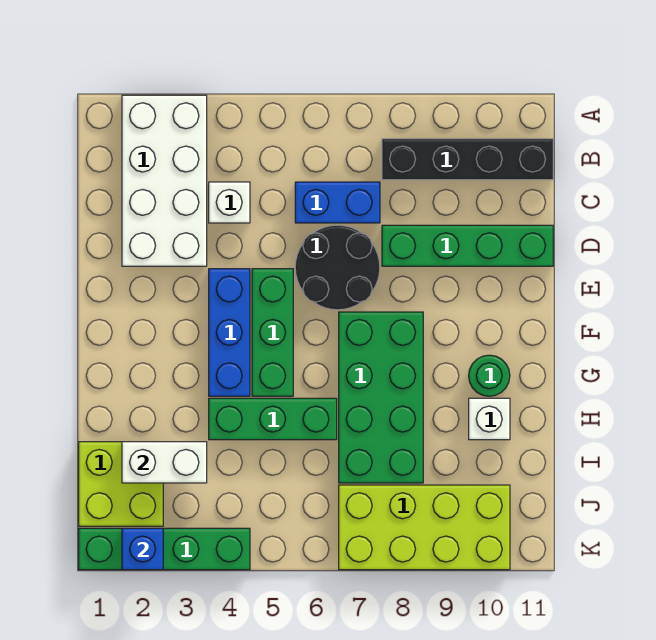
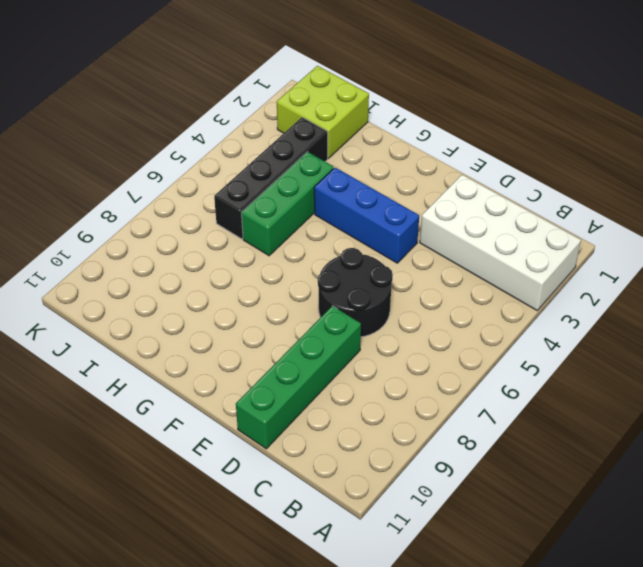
black brick I3:I6 level 1 -> black brick B8:B11 level 1
none -> white brick C4 level 1
none -> blue brick C6:C7 level 1
none -> green brick E5:G5 level 1

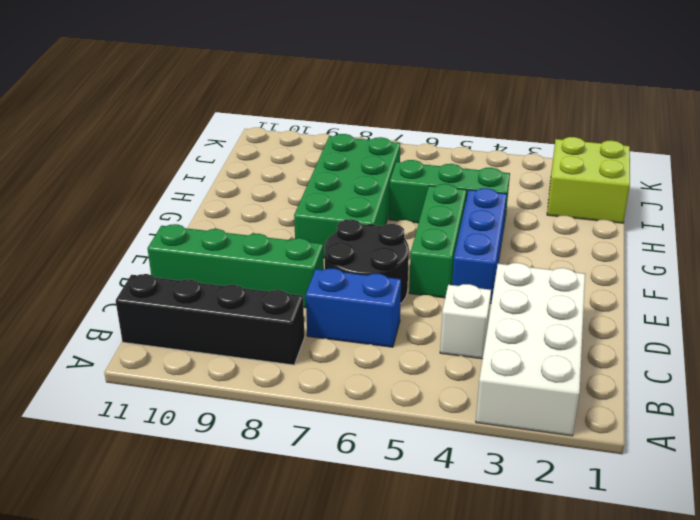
none -> green round brick G10 level 1
none -> white brick H10 level 1
none -> lime brick J7:K10 level 1

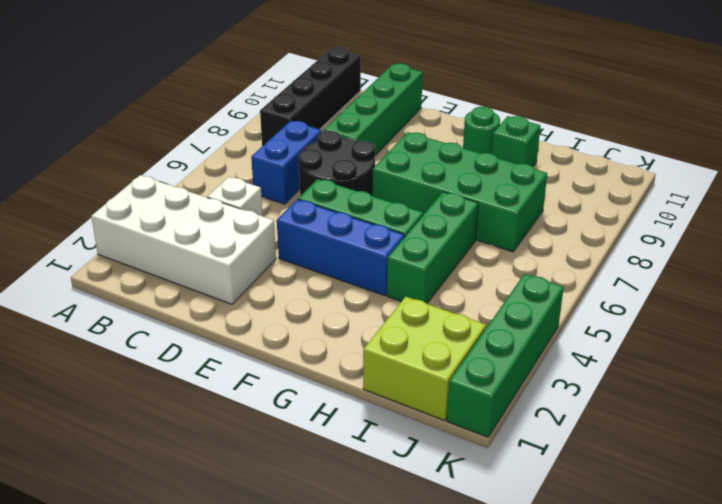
green brick H10 level 1 -> white brick H10 level 1
none -> lime brick J7:K10 level 1
none -> white brick I2:I3 level 2
none -> blue brick K2 level 2

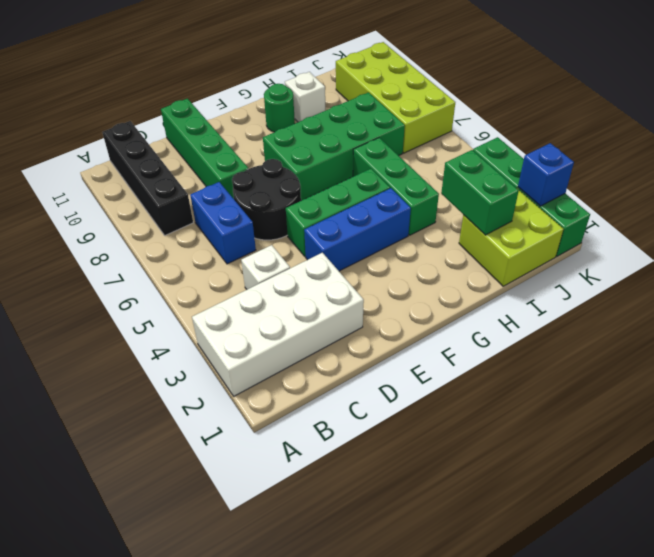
green brick I2:I3 level 2 -> white brick I2:I3 level 2

